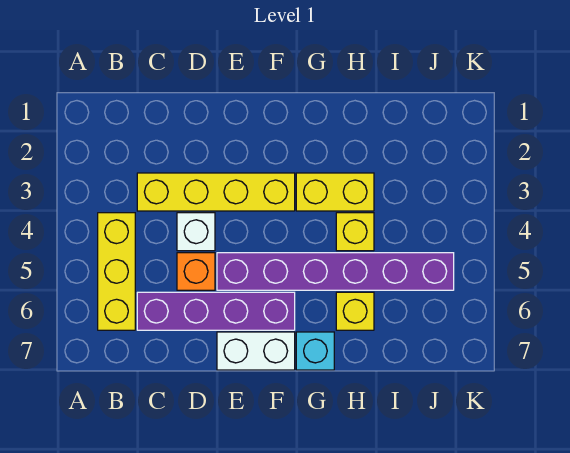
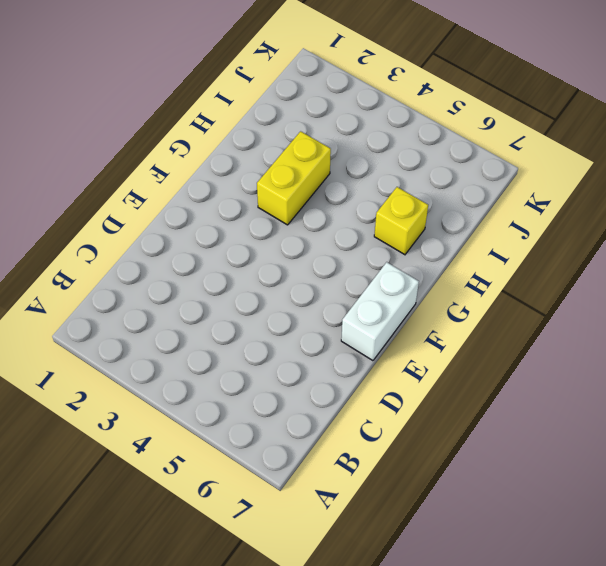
none -> yellow brick B4:B6 level 1
none -> yellow brick C3:F3 level 1

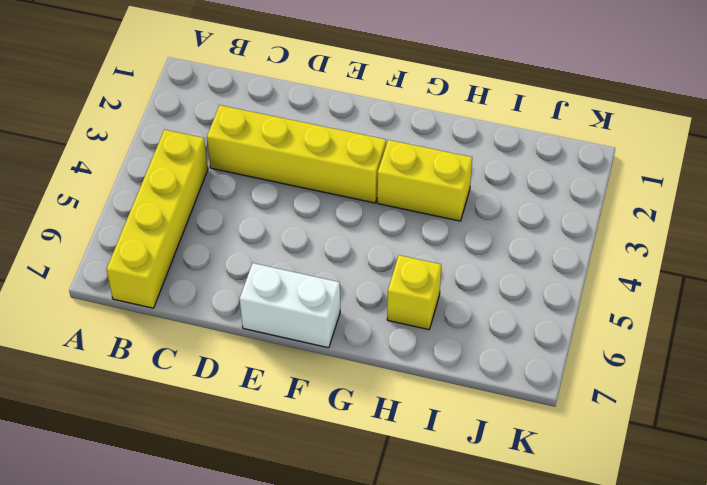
yellow brick B4:B7 level 1 -> yellow brick B4:B6 level 1
none -> purple brick C6:F6 level 1
none -> white brick D4 level 1

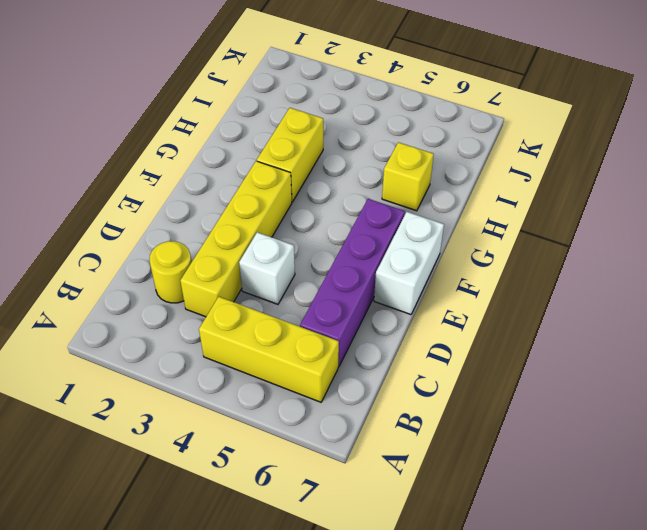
yellow round brick C2 level 1 -> none
none -> orange brick D5 level 1
none -> purple brick E5:J5 level 1

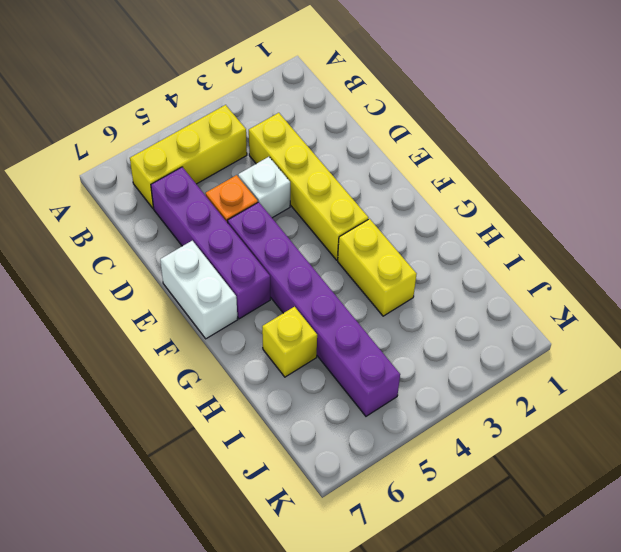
none -> cyan brick G7 level 1
none -> yellow brick H4 level 1

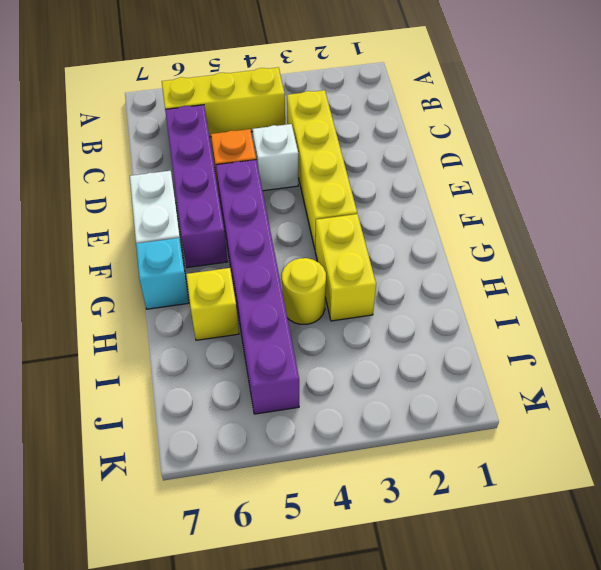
yellow round brick H4 level 1 -> yellow brick H4 level 1

